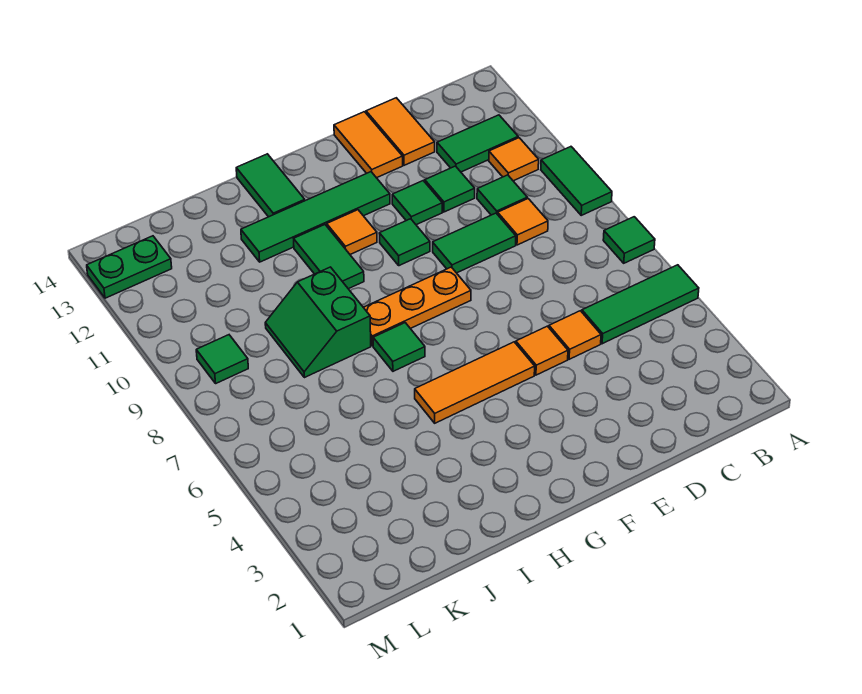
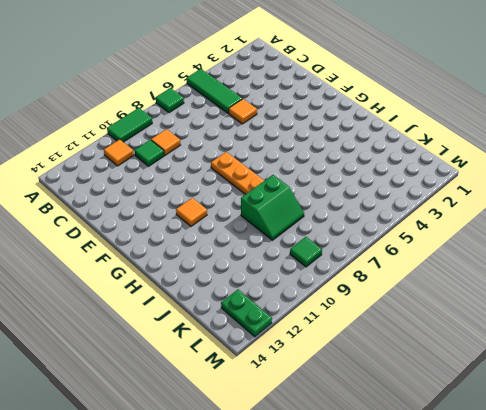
none -> green tile B12:C12 level 1
none -> green tile D9:E9 level 1
none -> green tile D11 level 1

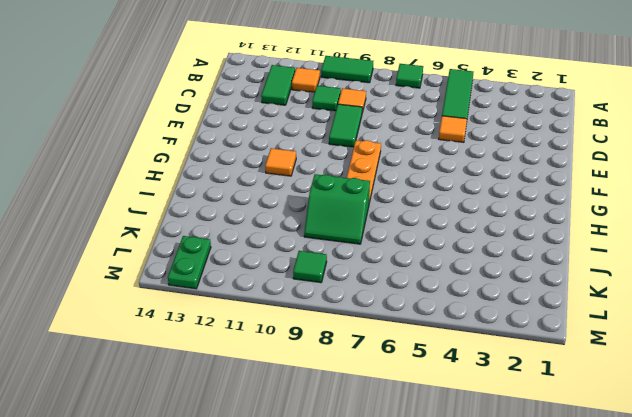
none -> green tile D11 level 1
none -> orange tile D13:D14 level 1
none -> orange tile E5 level 1

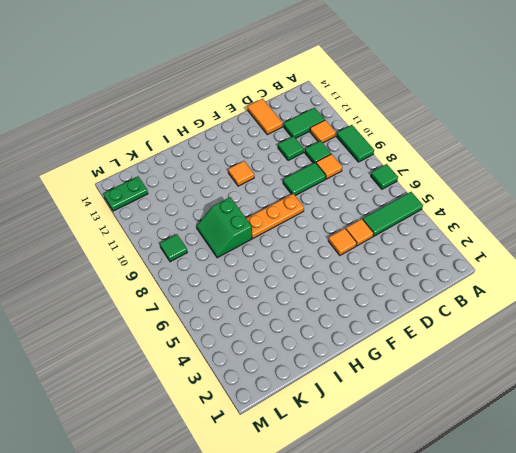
none -> green tile E11 level 1
none -> orange tile E13:E14 level 1
none -> orange tile F5:H5 level 1

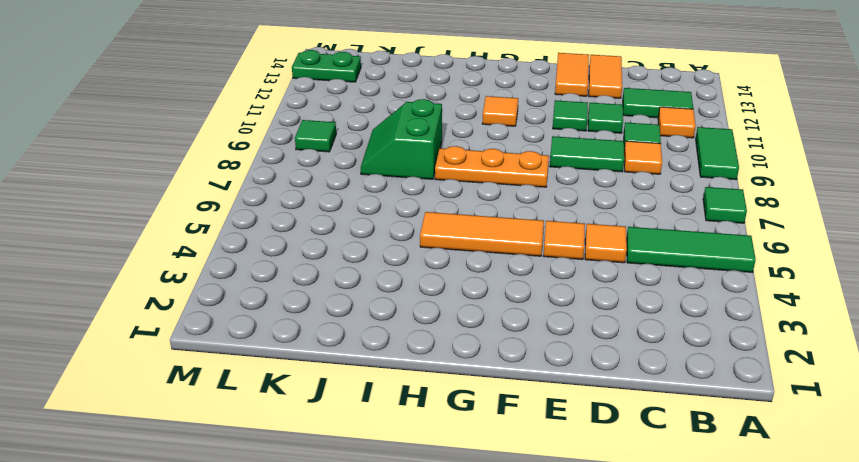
none -> green tile F10 level 1
none -> green tile F12:I12 level 1
none -> green tile H7 level 1

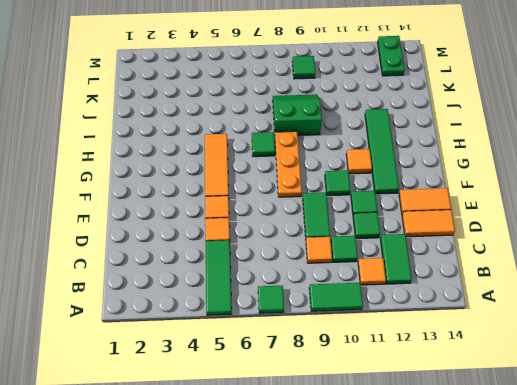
none -> green tile H10:H11 level 1
none -> green tile H13:H14 level 1

